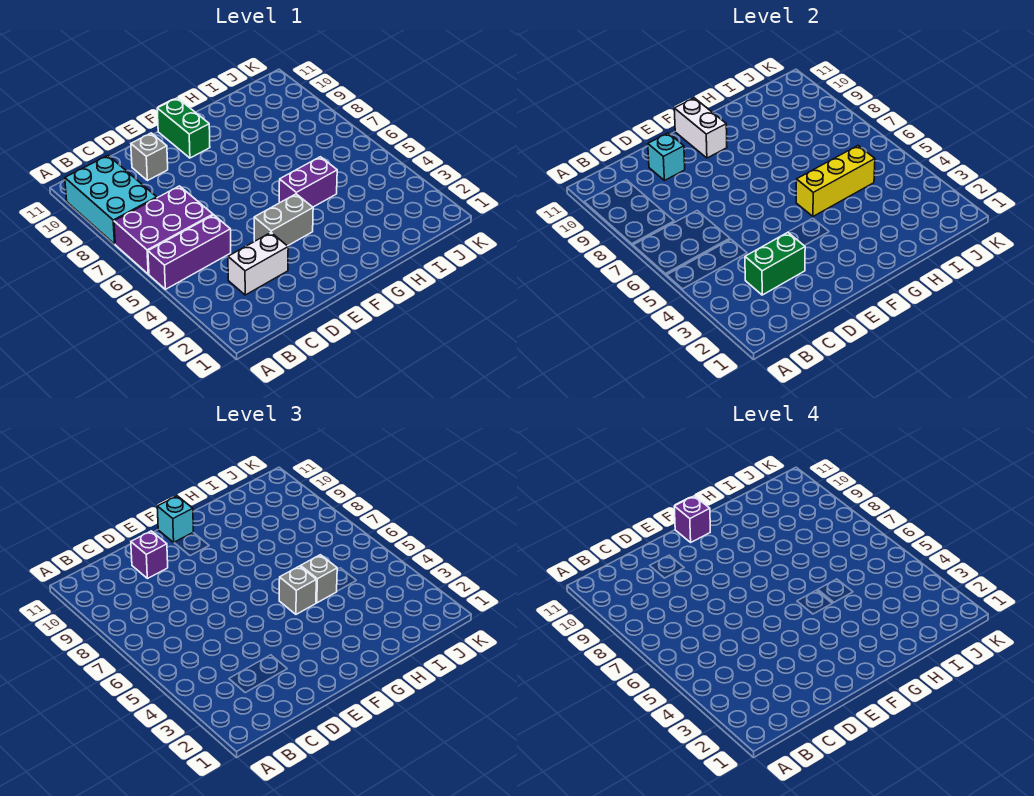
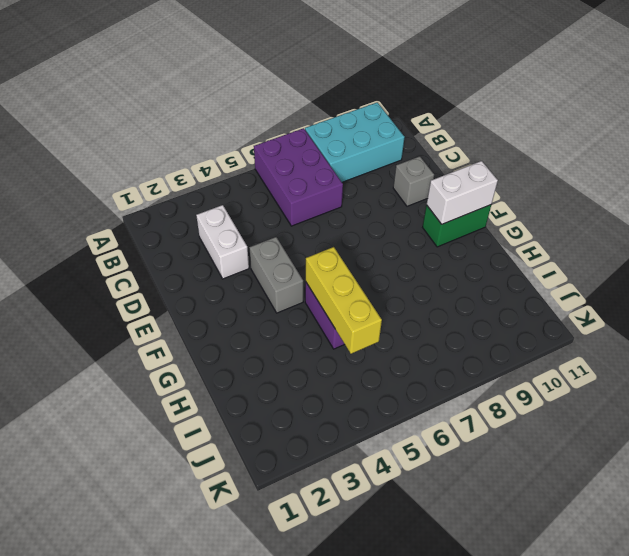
none -> purple brick A5:C5 level 1
none -> green brick C3:D3 level 2
none -> cyan brick D10 level 2

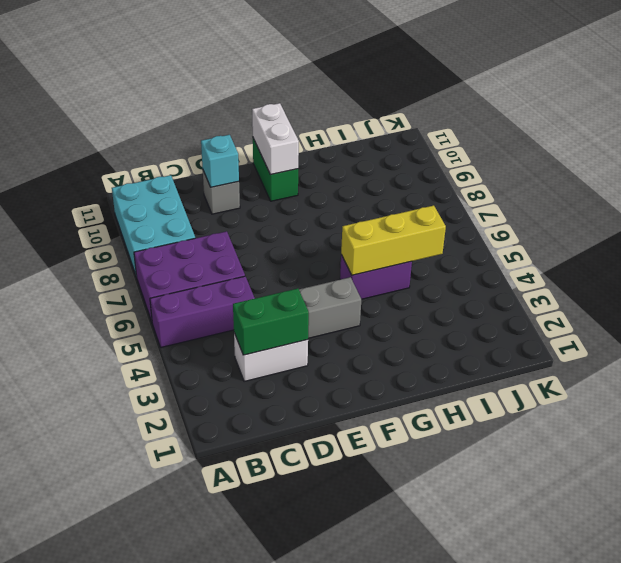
none -> purple brick D10 level 3
none -> cyan brick F11 level 3
none -> grey brick G5 level 3

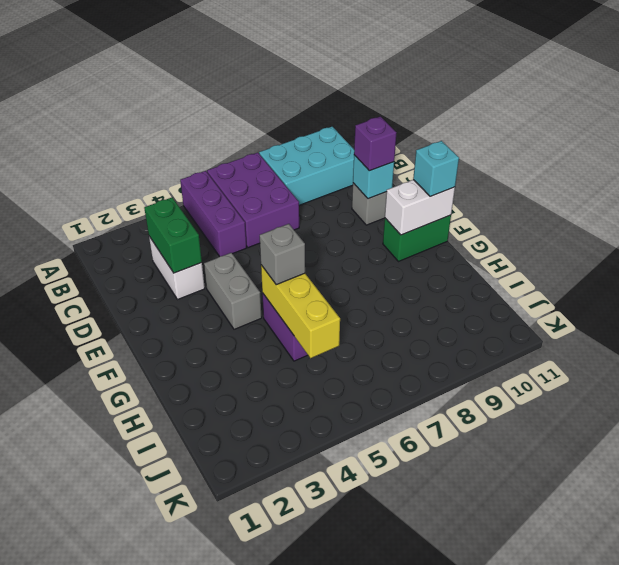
none -> grey brick H5 level 3
none -> purple brick F11 level 4

